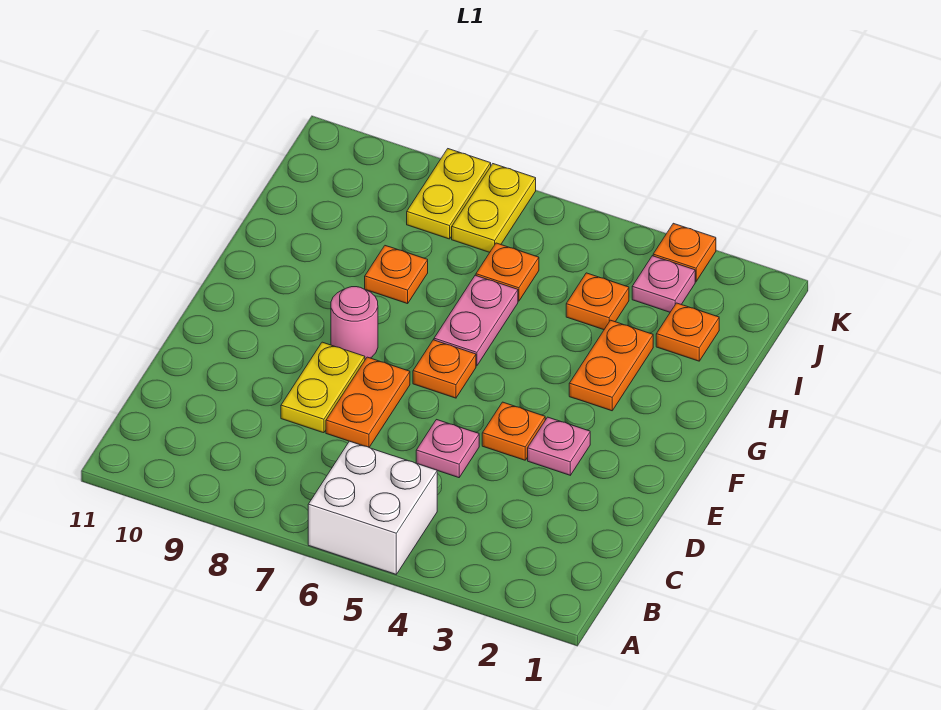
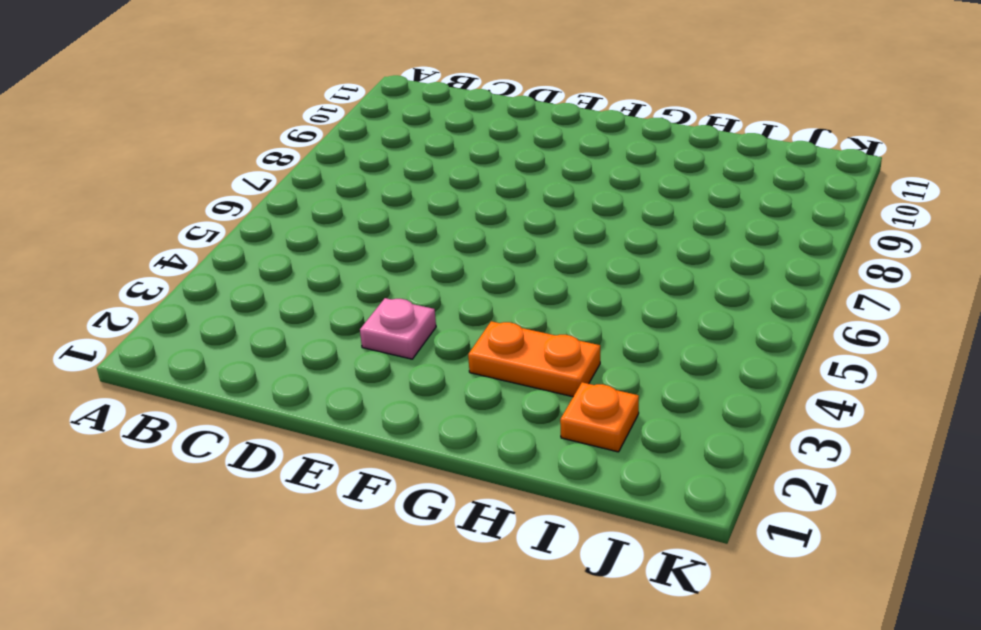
none -> white brick A5:B6 level 1
none -> pink plate D5 level 1
none -> orange plate D7:E7 level 1

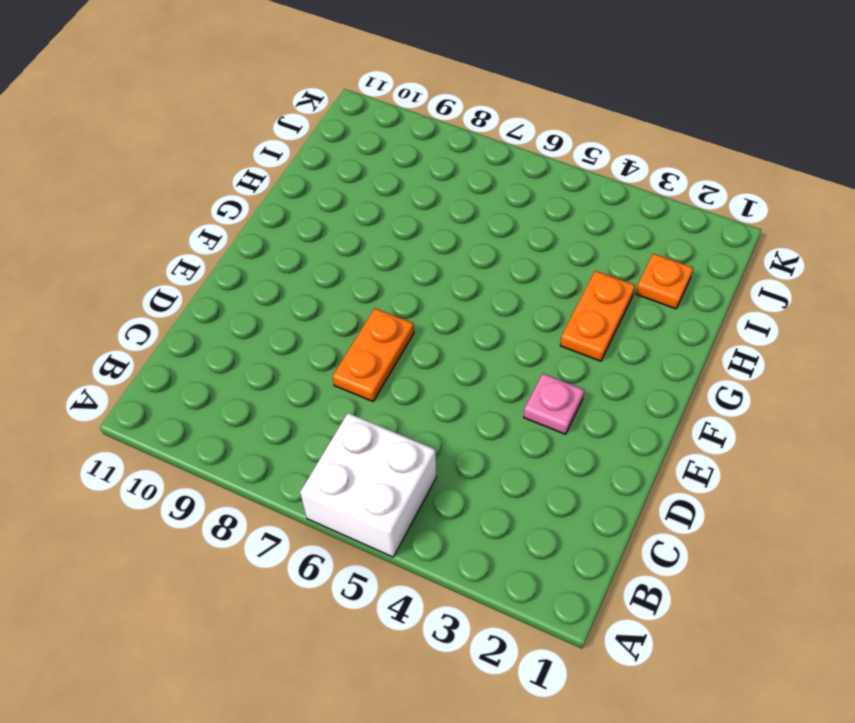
none -> pink plate D5 level 1
none -> yellow plate D8:E8 level 1
none -> orange plate E4 level 1

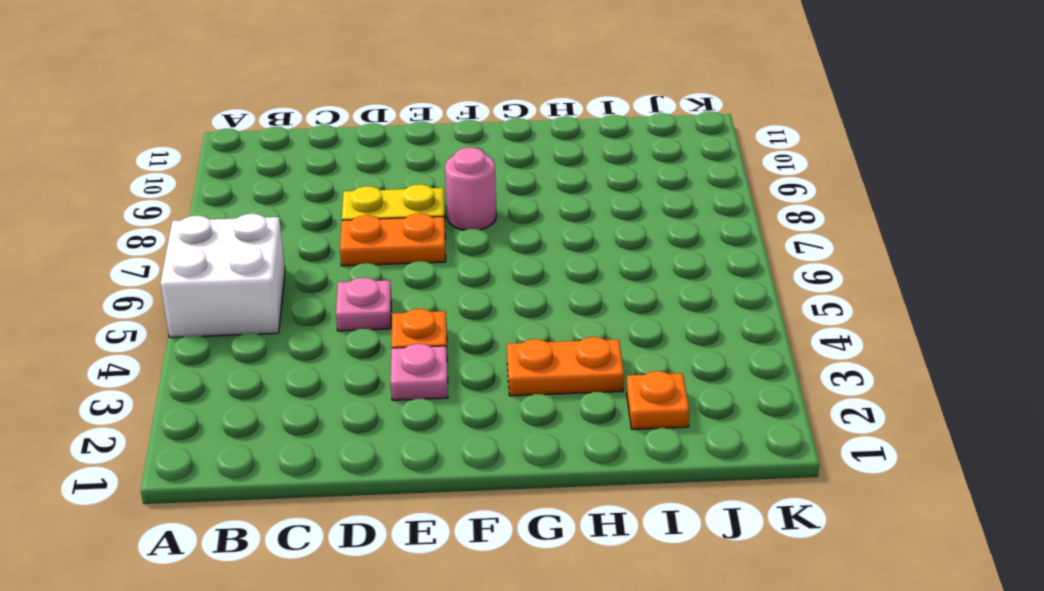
none -> orange plate F6 level 1
none -> pink plate G6:H6 level 1
none -> orange plate H8 level 1

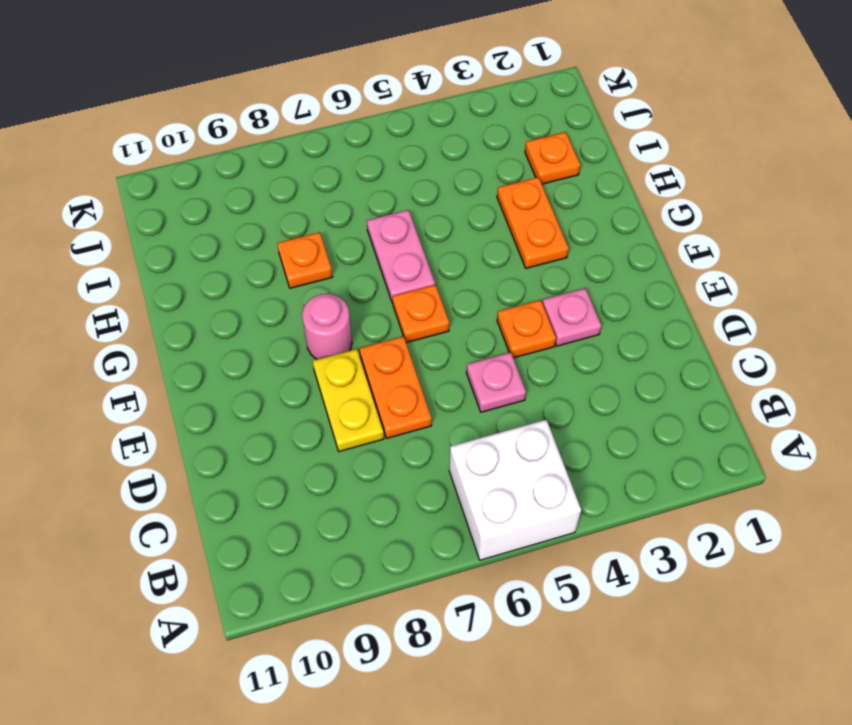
none -> orange plate I4 level 1
none -> orange plate I6 level 1
none -> pink plate J3 level 1

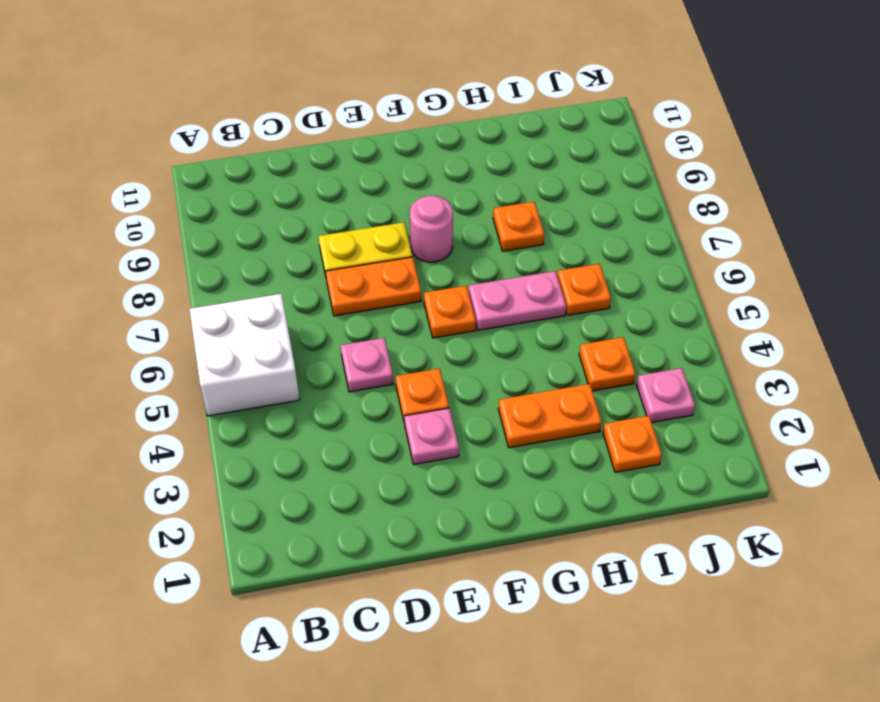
none -> yellow plate J7:K7 level 1
none -> yellow plate J8:K8 level 1
none -> orange plate K3 level 1

